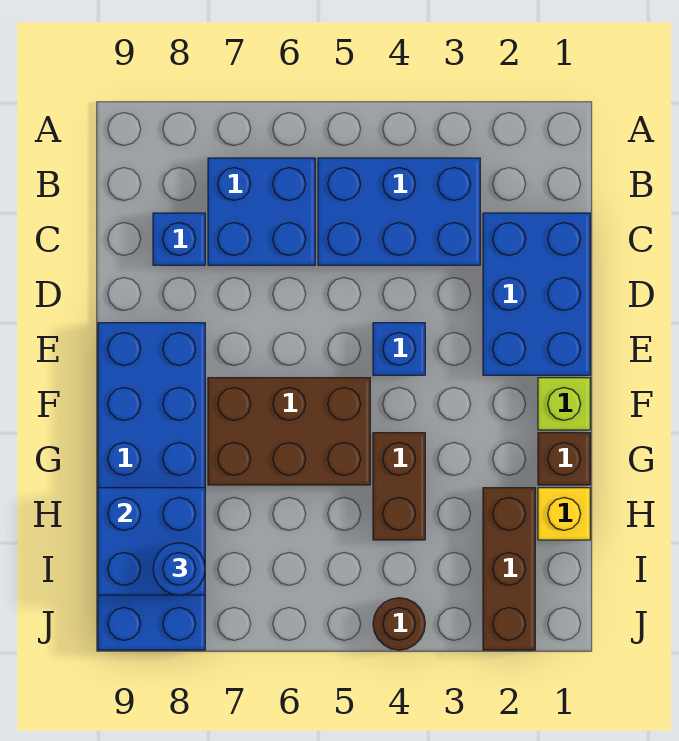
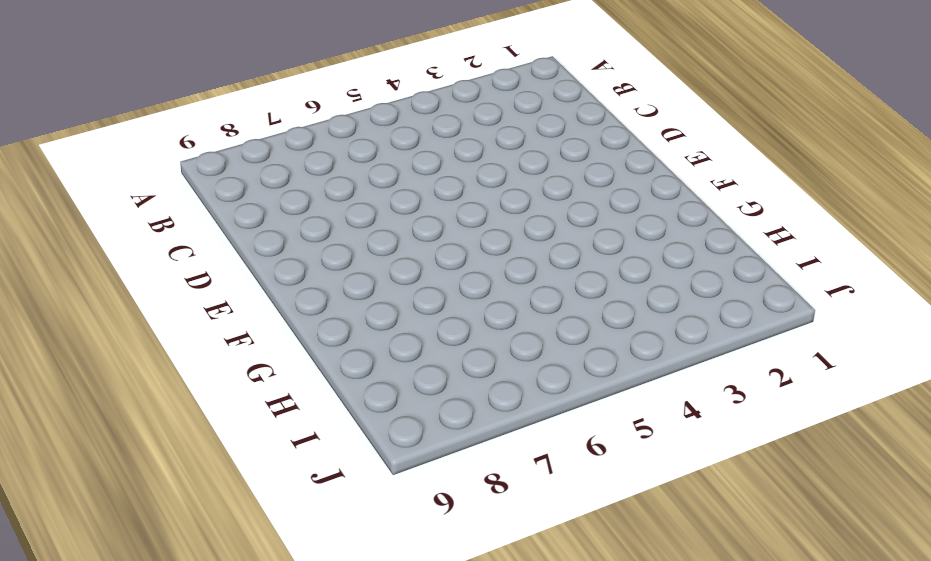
none -> blue brick B3:C5 level 1
none -> blue brick B6:C7 level 1
none -> blue brick C1:E2 level 1

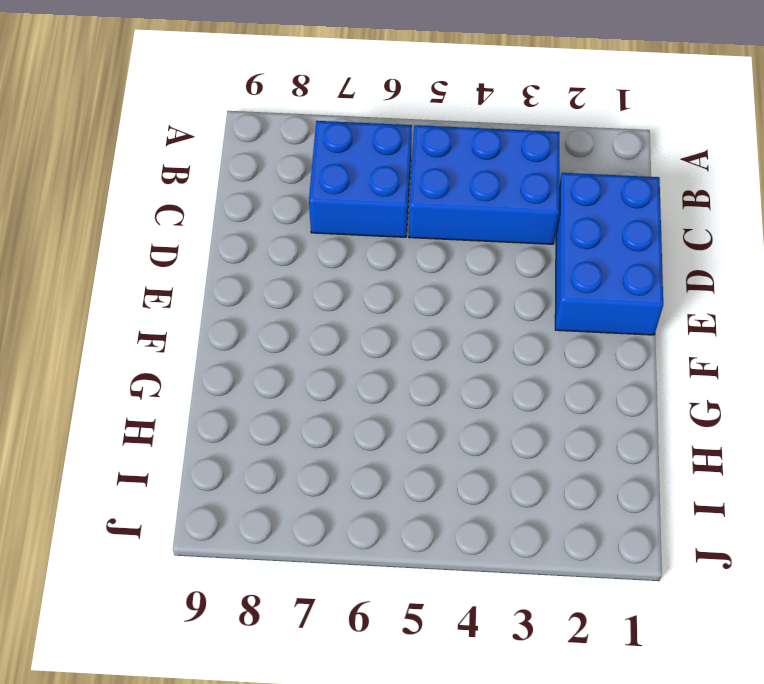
none -> blue brick C8 level 1
none -> blue brick E4 level 1
none -> blue brick E8:J9 level 1

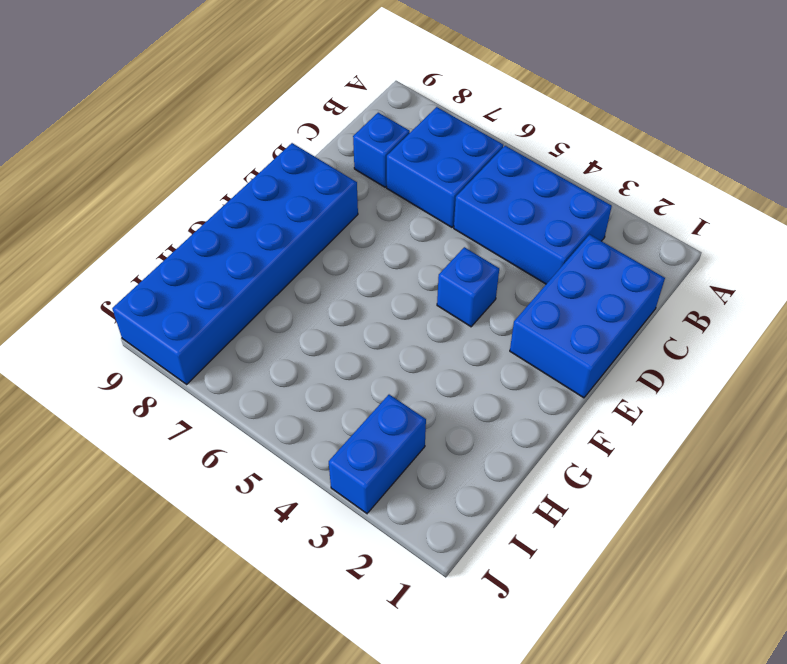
blue brick I3:J3 level 1 -> none
none -> lime brick F1 level 1
none -> brown brick F5:G7 level 1
none -> brown brick G1 level 1

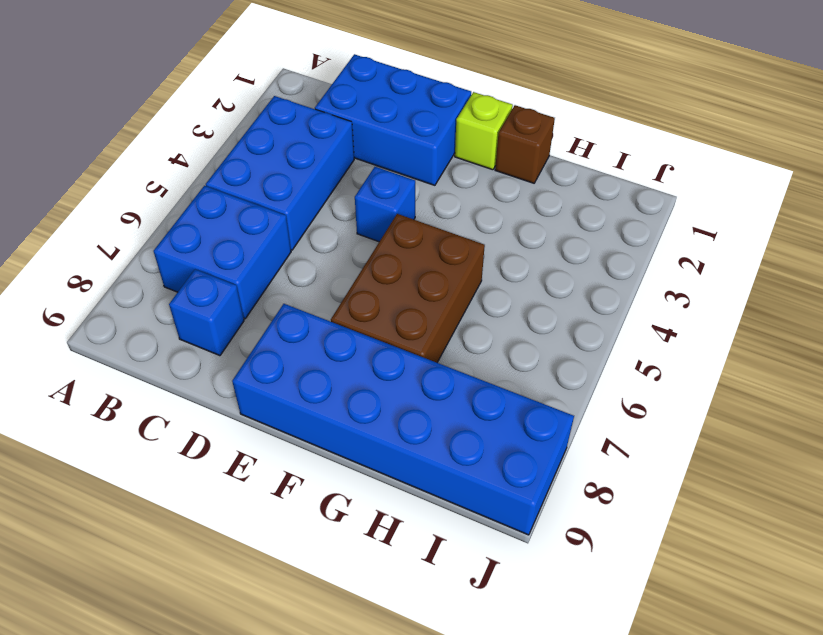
none -> brown brick G4:H4 level 1
none -> yellow brick H1 level 1
none -> brown brick H2:J2 level 1

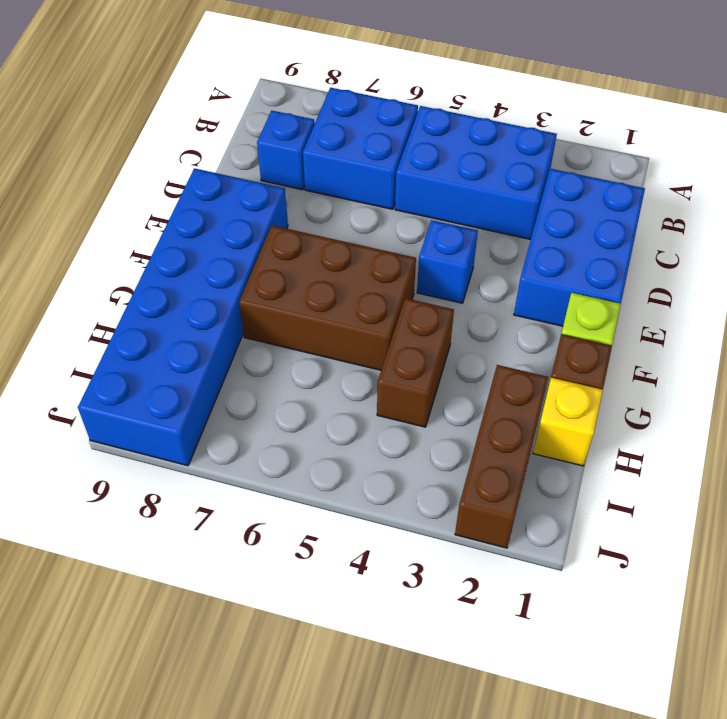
none -> brown round brick J4 level 1
none -> blue brick H8:I9 level 2
none -> blue round brick I8 level 3

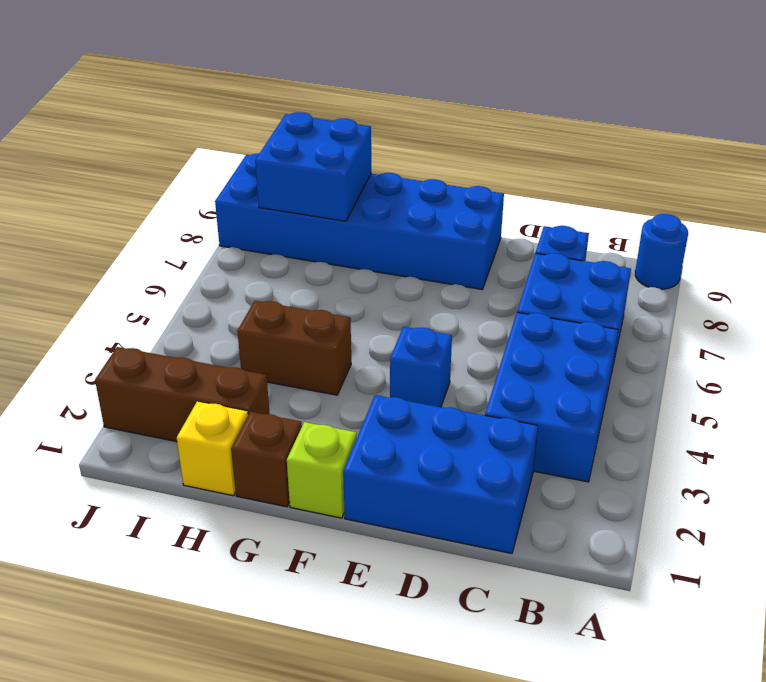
blue round brick A9 level 1 -> blue round brick I8 level 3
none -> brown brick F5:G7 level 1
none -> brown round brick J4 level 1

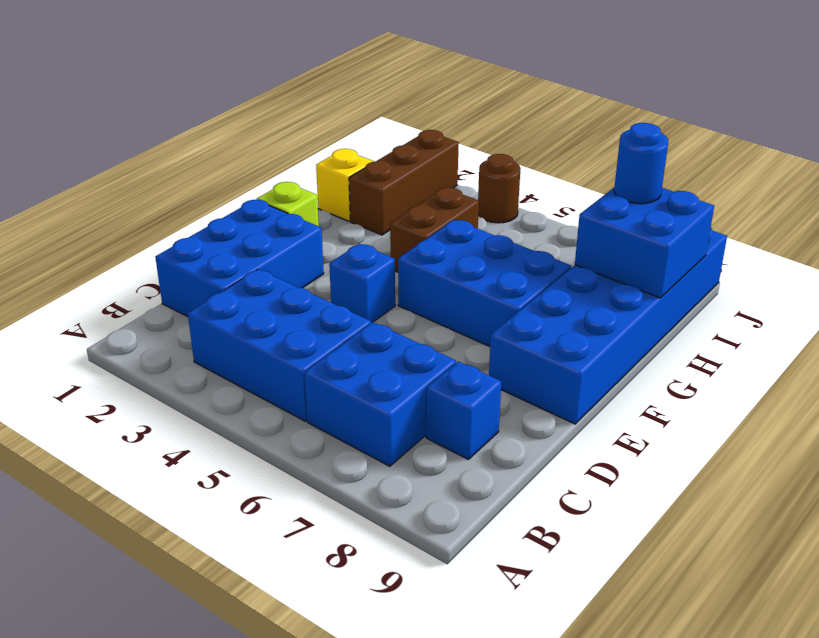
blue brick F5:G7 level 1 -> brown brick F5:G7 level 1
none -> brown brick G1 level 1

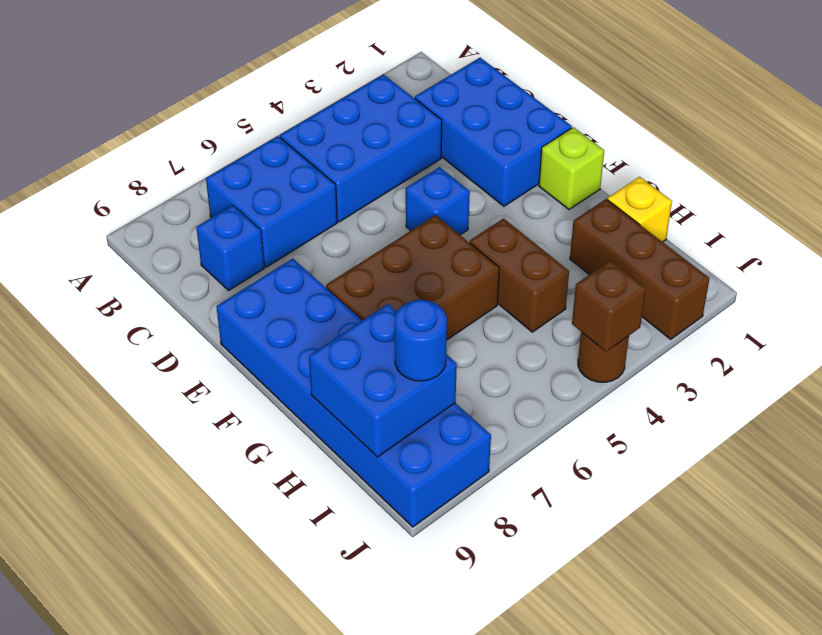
brown brick J4 level 2 -> brown brick G1 level 1

